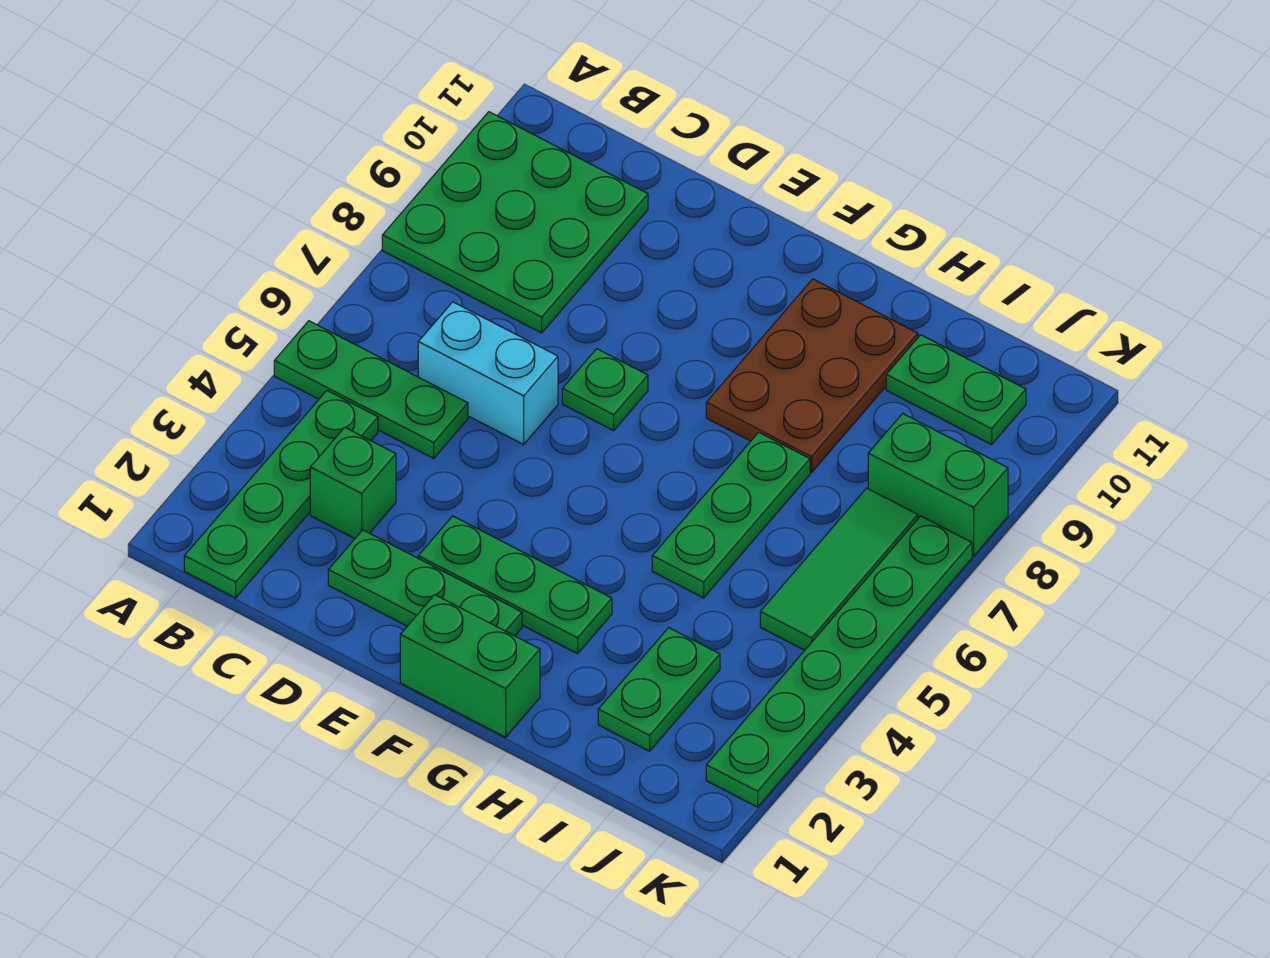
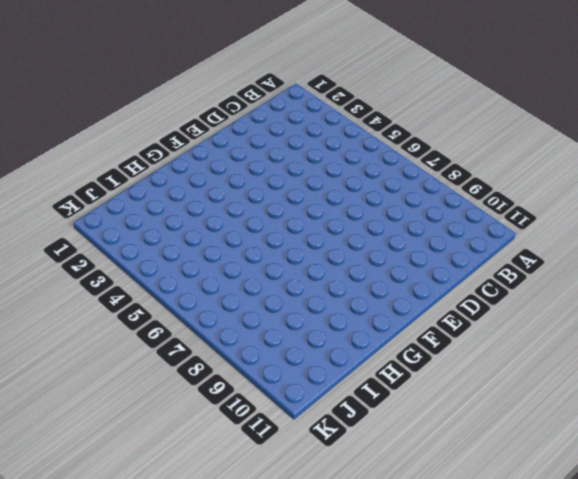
none -> green plate A5:C5 level 1
none -> green plate A8:C10 level 1
none -> green plate B1:B4 level 1

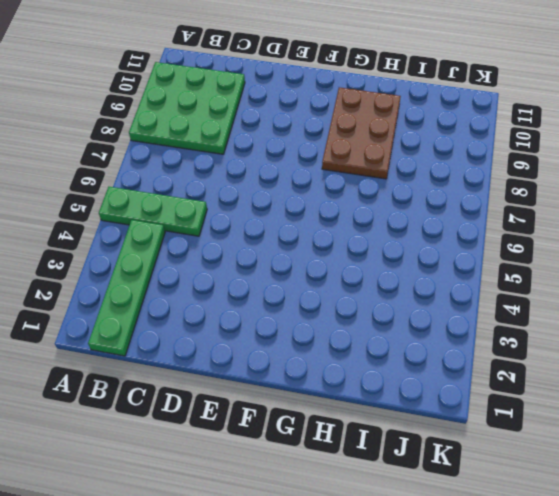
none -> green brick C3 level 1
none -> cyan brick C6:D6 level 1
none -> green plate D2:F2 level 1

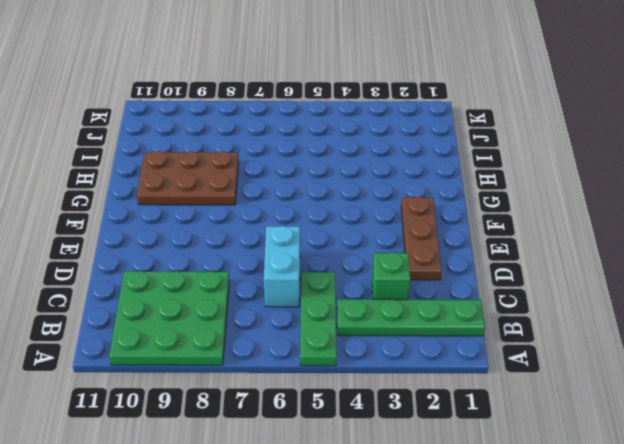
brown plate D2:F2 level 1 -> green plate D2:F2 level 1
none -> green plate E3:G3 level 1
none -> green plate E7 level 1
none -> green brick F1:G1 level 1

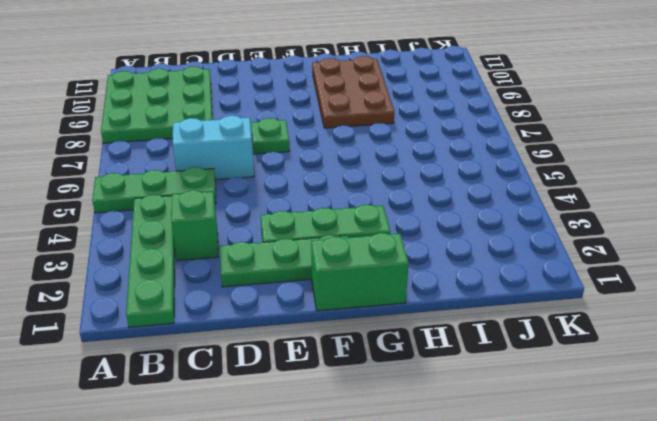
none -> green plate H5:H7 level 1
none -> green plate I2:I3 level 1
none -> green plate I10:J10 level 1

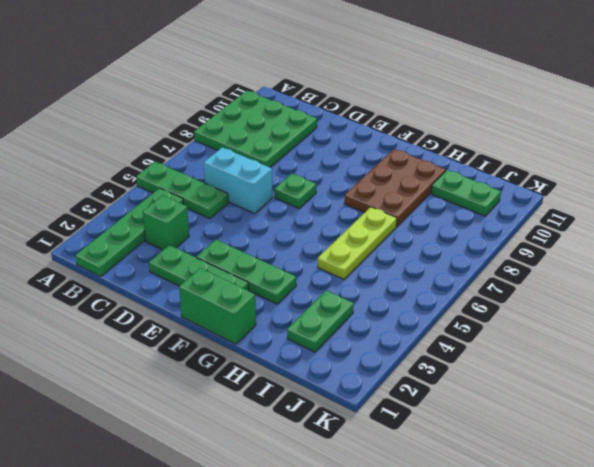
lime plate H5:H7 level 1 -> green plate H5:H7 level 1
none -> green tile J5:J7 level 1
none -> green brick J8:K8 level 1
none -> green plate K2:K7 level 1

